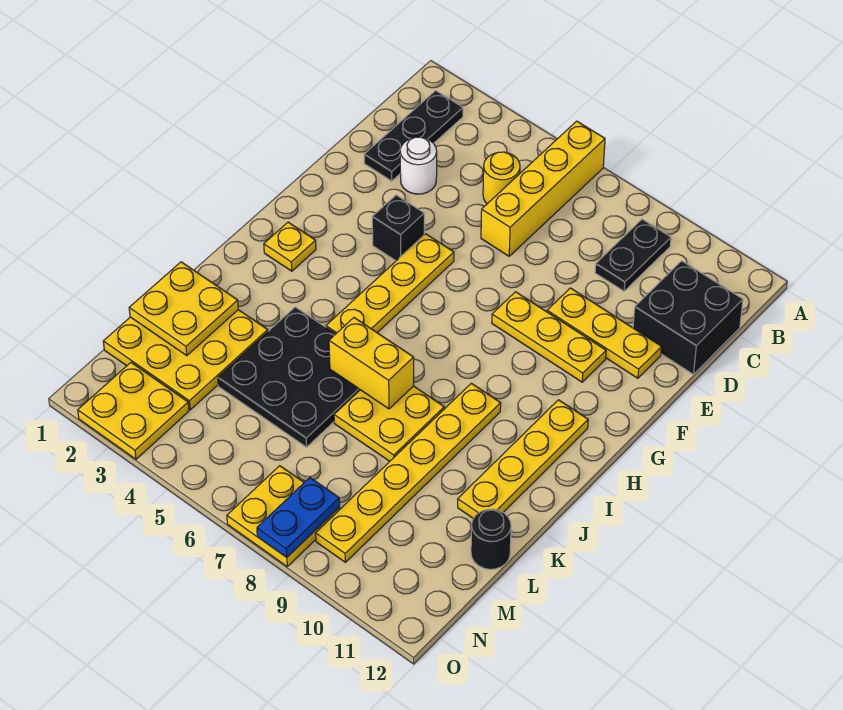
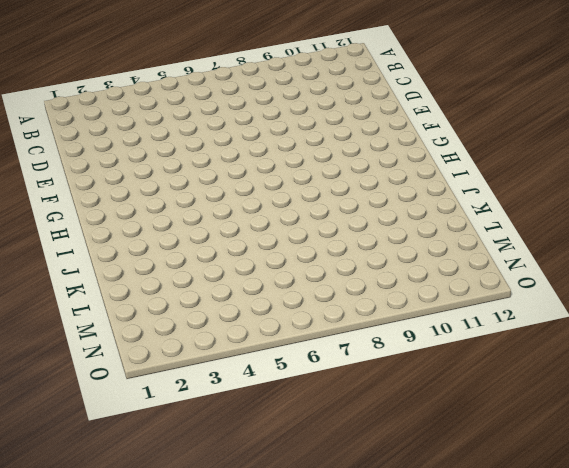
none -> yellow brick A6:D6 level 1
none -> black plate B2:D2 level 1
none -> black plate B9:C9 level 1

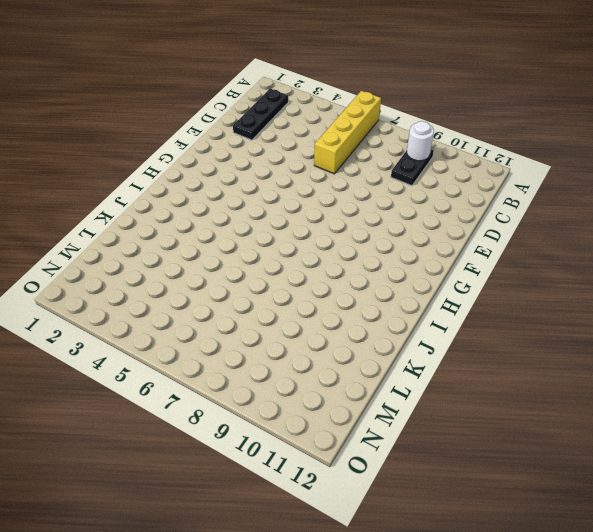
white round brick B9 level 2 -> white round brick D3 level 1
none -> yellow round brick C5 level 1
none -> black brick C11:D12 level 1
none -> yellow plate E9:E11 level 1

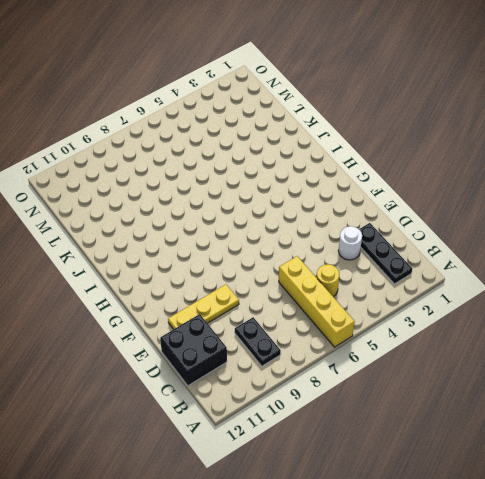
none -> black brick F4 level 1
none -> yellow plate F5:I5 level 1
none -> yellow plate F8:F10 level 1

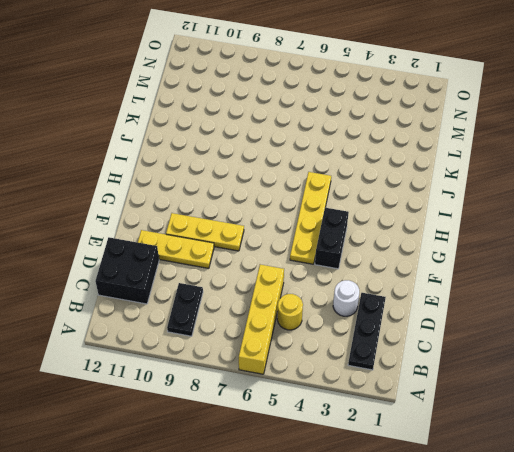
black brick F4:G4 level 1 -> black brick F4 level 1
none -> yellow plate H2 level 1
none -> yellow plate H11:K11 level 1
none -> yellow plate I9:N9 level 1

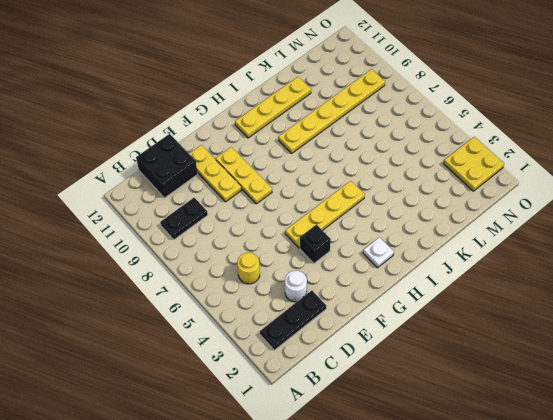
white plate H2 level 1 -> yellow plate H2 level 1
none -> yellow brick A6:D6 level 1
none -> black plate J4:L6 level 1
none -> yellow plate J7:K8 level 1

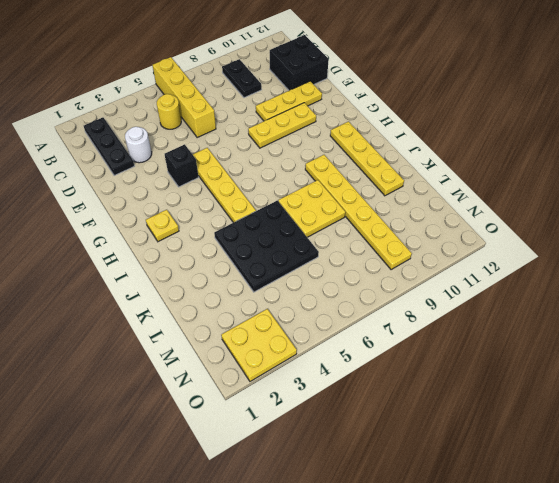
none -> yellow plate K1:M3 level 1
none -> black round brick L12 level 1
none -> yellow plate N7:O8 level 1

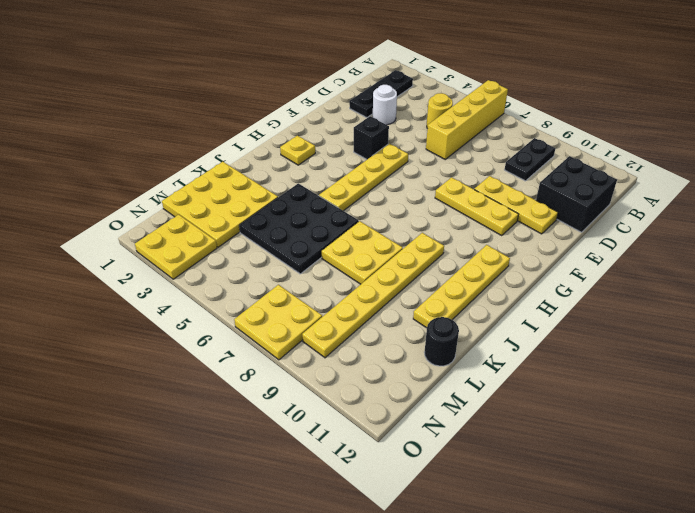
none -> yellow brick J6:J7 level 2
none -> yellow plate K1:L2 level 2
none -> blue plate N8:O8 level 2

